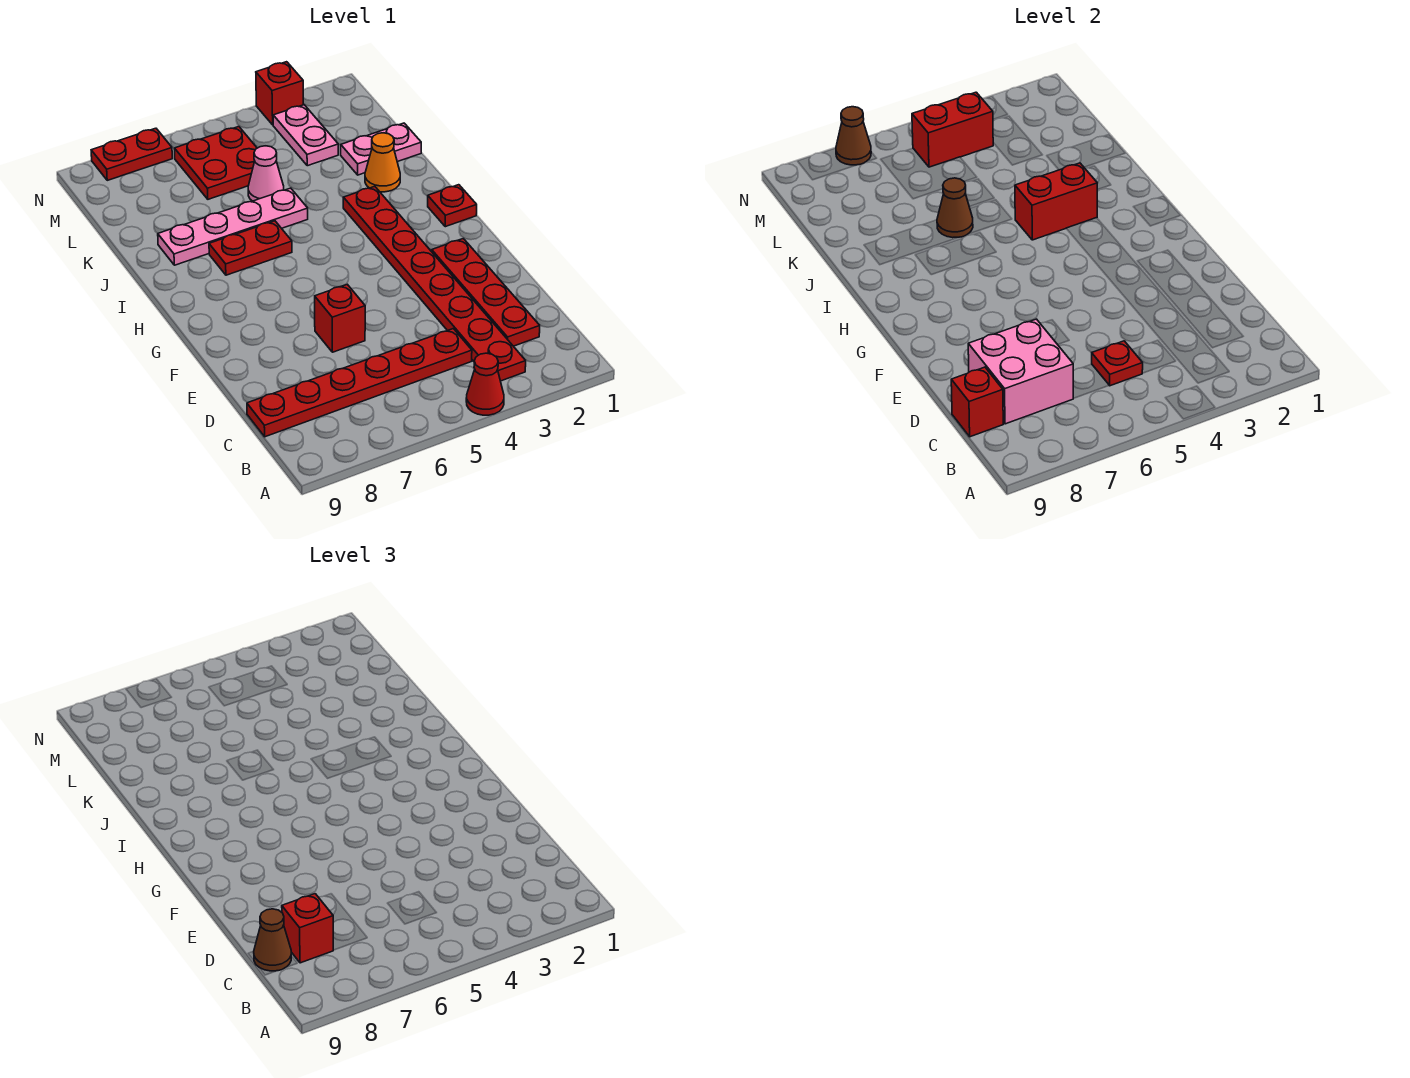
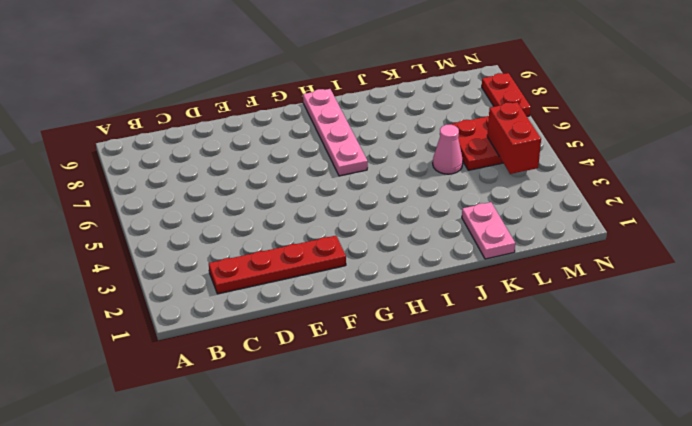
pink plate H6:H9 level 1 -> pink plate J5:J8 level 1
none -> red cone A4 level 1
none -> red plate B3:I3 level 1
none -> red plate C4:C9 level 1

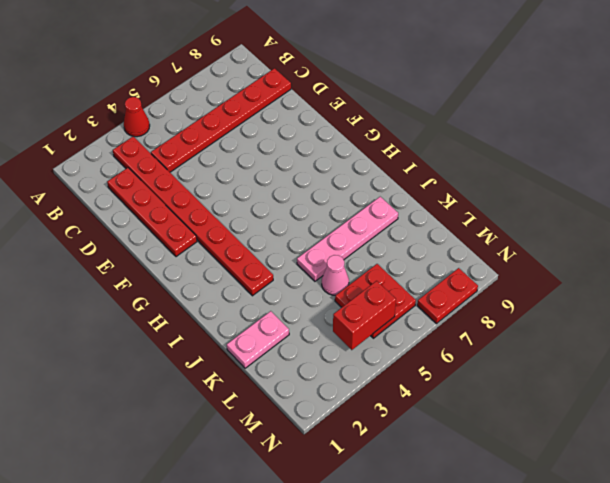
none -> red brick E6 level 1
none -> red plate H1 level 1
none -> red plate I6:I7 level 1

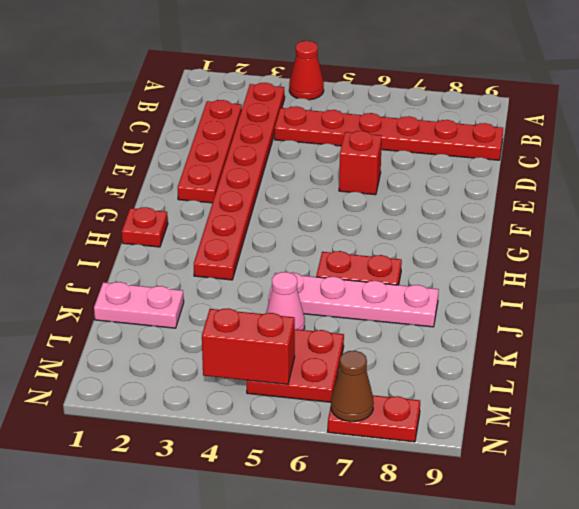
none -> orange cone J2 level 1
none -> pink plate L3:M3 level 1
none -> red brick N3 level 1

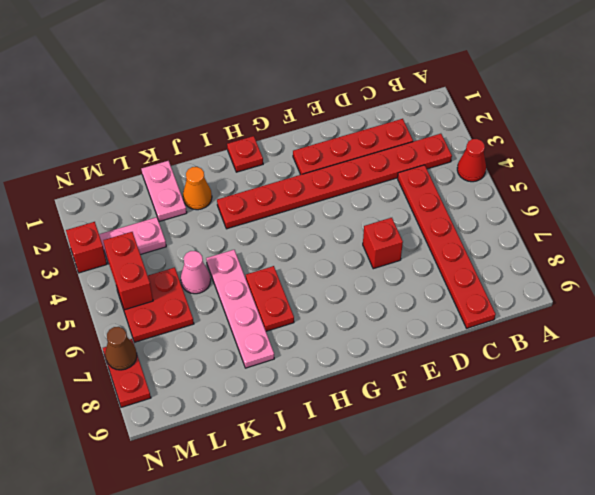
none -> red plate C5 level 2
none -> pink brick C7:D8 level 2
none -> red brick C9 level 2

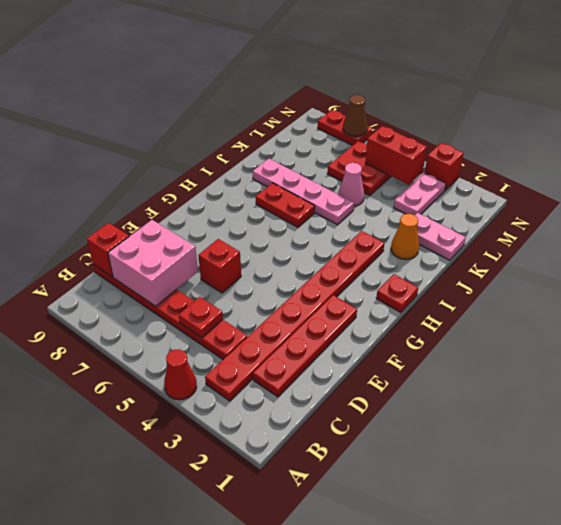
none -> red brick I3:I4 level 2
none -> brown cone J6 level 2
none -> red brick C8 level 3

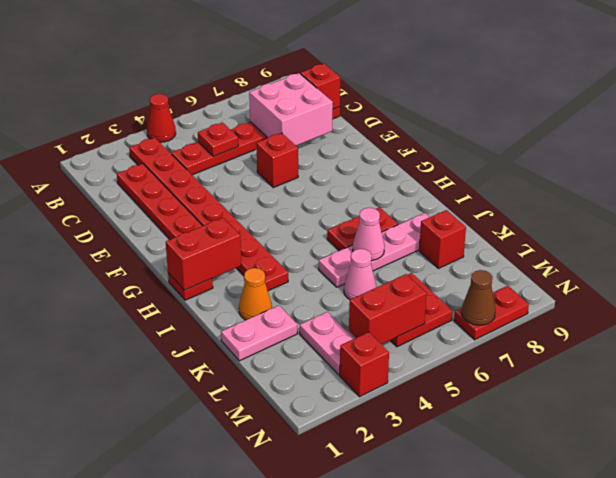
red brick H1:H2 level 2 -> red brick I3:I4 level 2
pink cone J6 level 2 -> brown cone J6 level 2
red brick K8 level 1 -> red brick C8 level 3
none -> brown cone C9 level 3

